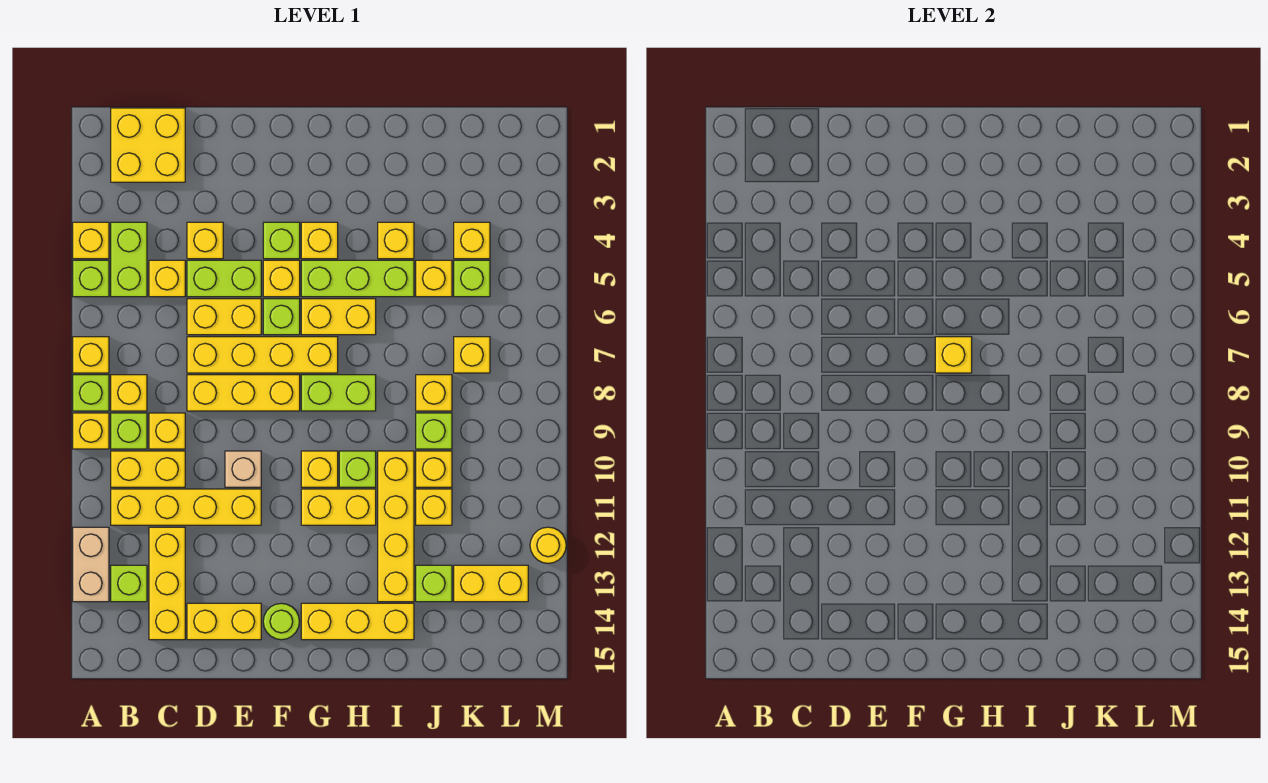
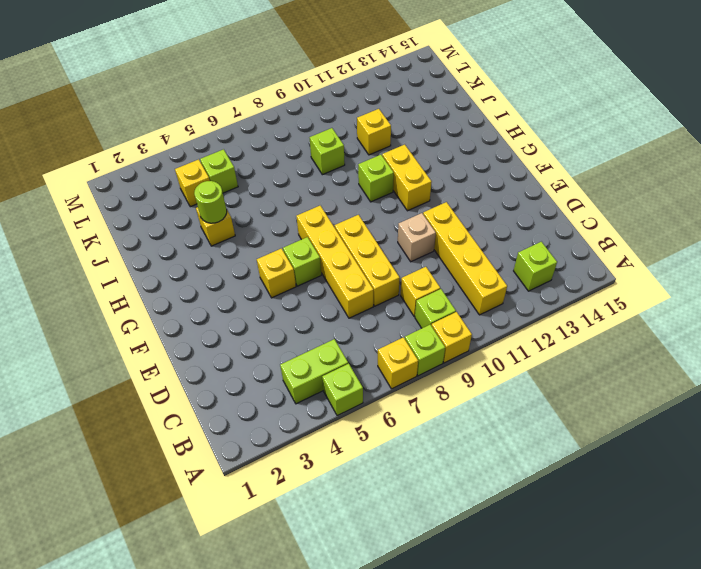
lime round brick I4 level 2 -> lime round brick F14 level 1
none -> yellow brick A4 level 1
none -> tan brick A12:A13 level 1
none -> yellow brick B1:C2 level 1
none -> yellow brick B8 level 1

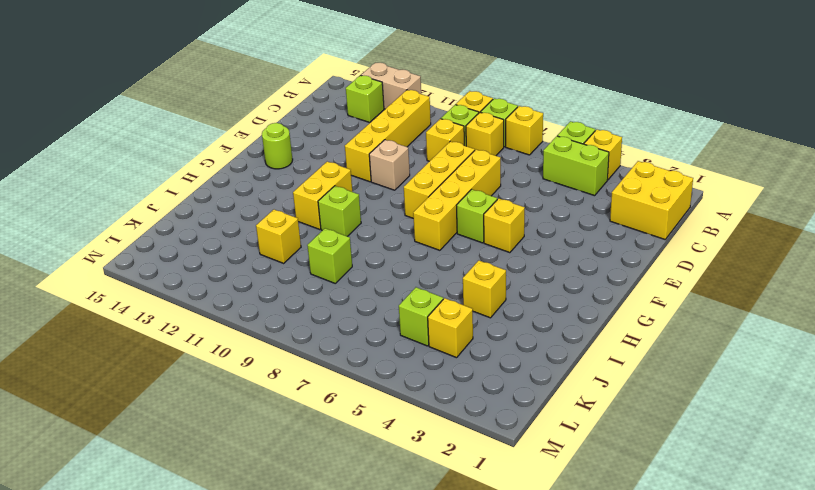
none -> yellow brick B10:C10 level 1
none -> yellow brick C5 level 1
none -> yellow brick C12:C14 level 1
none -> yellow brick D4 level 1

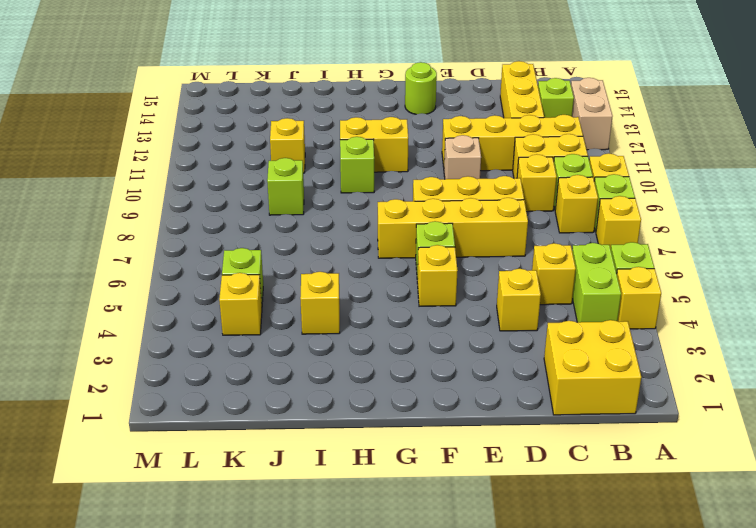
none -> lime brick D5:E5 level 1
none -> yellow brick D6:E6 level 1
none -> yellow brick D14:E14 level 1
none -> lime brick F4 level 1

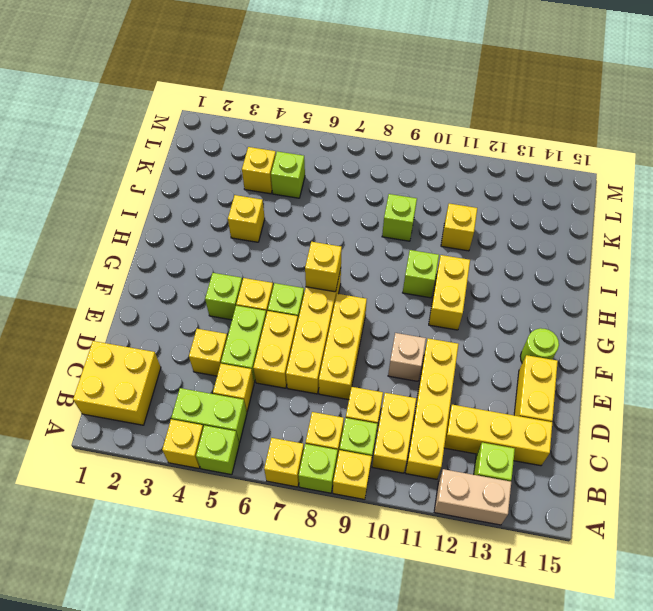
none -> yellow brick G4 level 1
none -> lime brick G5:I5 level 1
none -> yellow brick G6:H6 level 1
none -> lime brick G8:H8 level 1

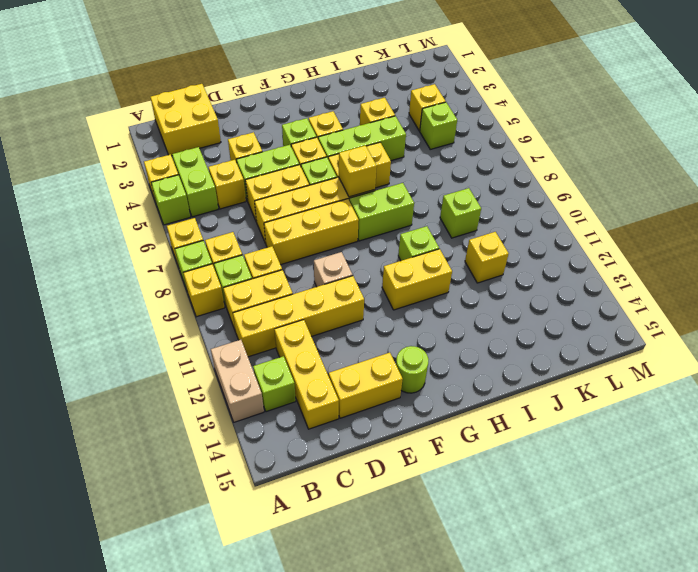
none -> yellow brick G10 level 1
none -> yellow brick G14:I14 level 1
none -> yellow brick I10:I13 level 1
none -> yellow brick J5 level 1

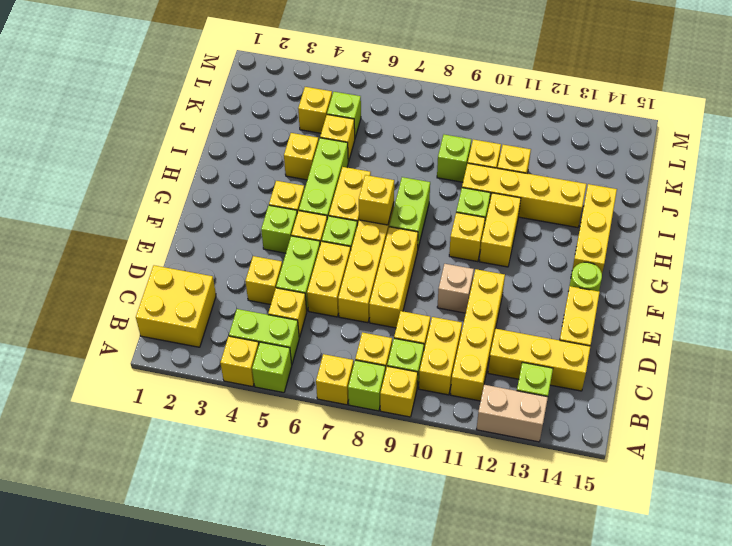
none -> yellow brick J8 level 1
none -> lime brick J13 level 1
none -> yellow brick K7 level 1
none -> yellow brick K13:L13 level 1

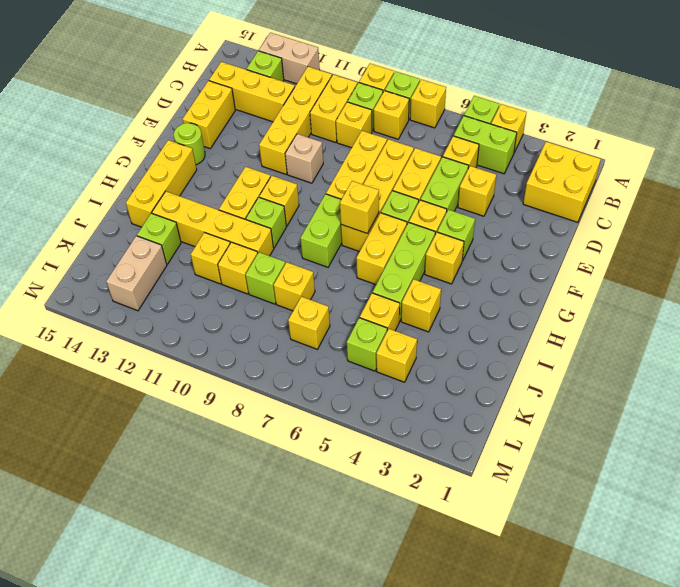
tan brick K13:L13 level 1 -> yellow brick K13:L13 level 1
none -> yellow round brick M12 level 1

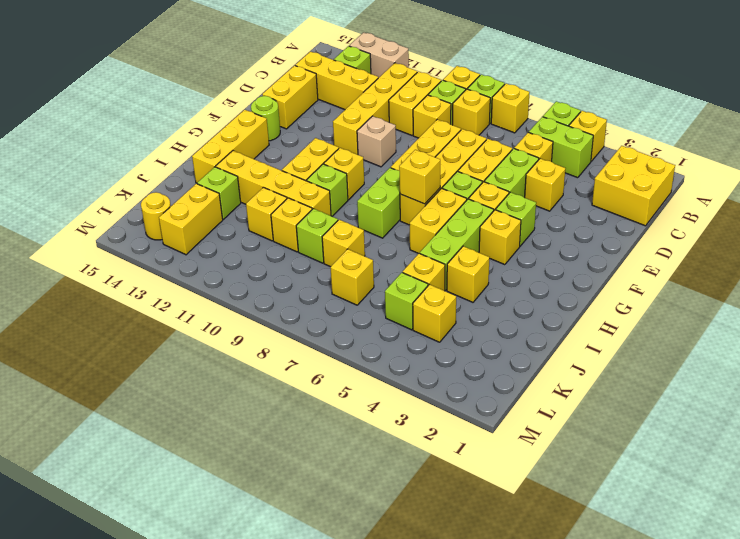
yellow round brick L14 level 1 -> yellow round brick M12 level 1

